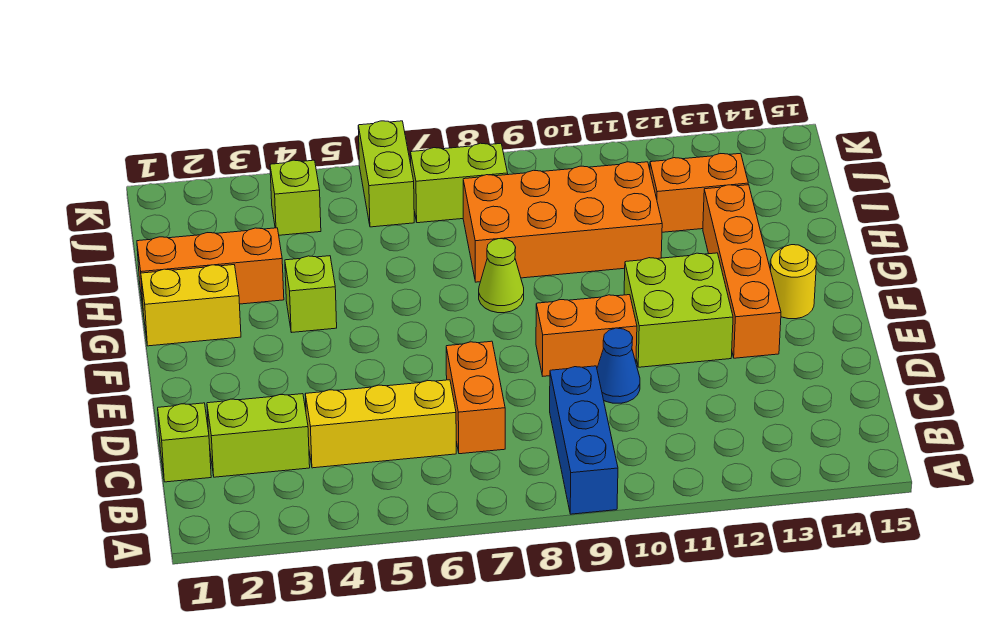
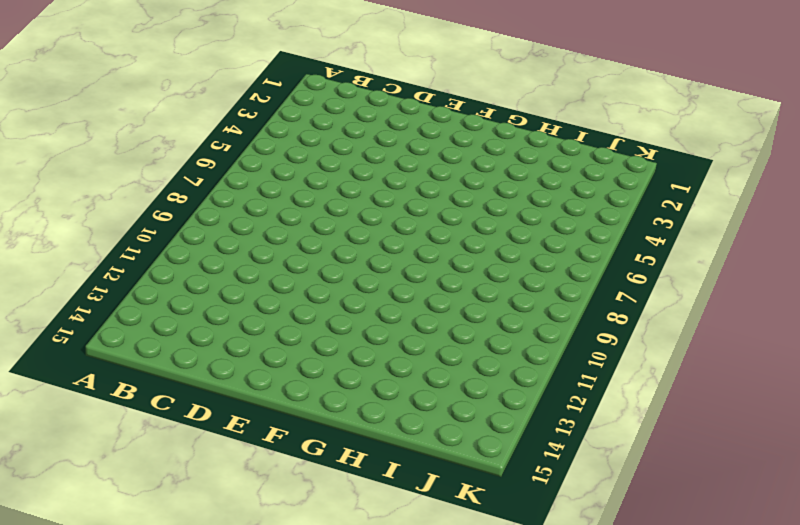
none -> blue brick A9:C9 level 1
none -> lime brick C1 level 1
none -> lime brick C2:C3 level 1

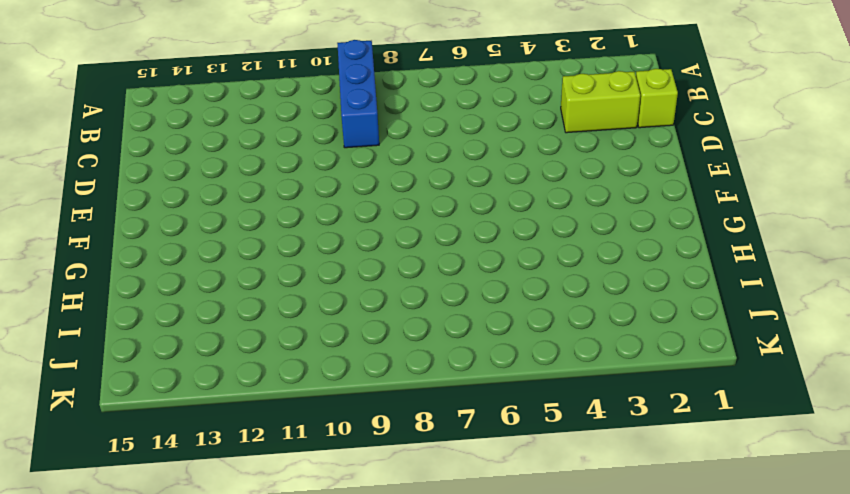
none -> yellow brick C4:C6 level 1
none -> orange brick C7:D7 level 1
none -> blue cone D10 level 1

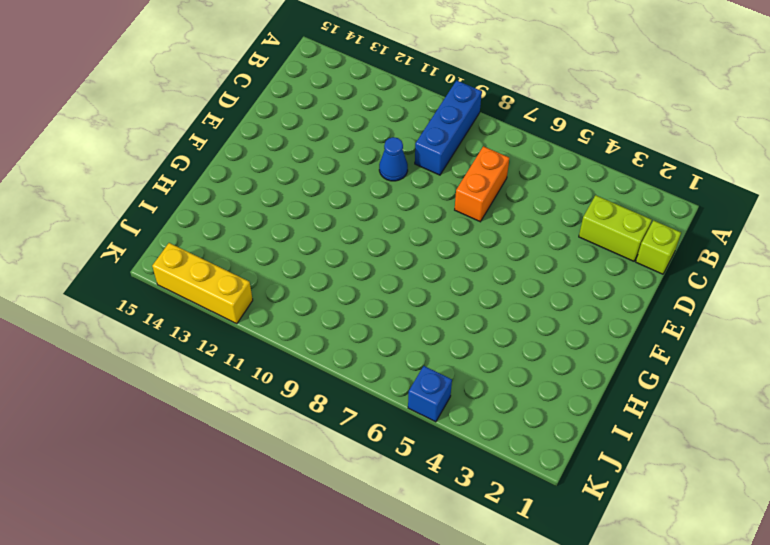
blue brick K5 level 1 -> none
yellow brick K12:K14 level 1 -> yellow brick C4:C6 level 1
none -> orange brick E9:E10 level 1
none -> lime brick E11:F12 level 1
none -> orange brick E13:H13 level 1

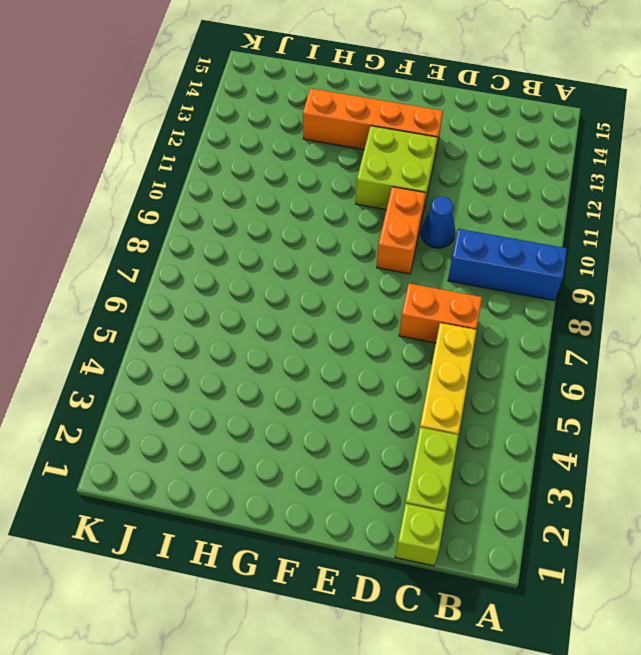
none -> yellow round brick F14 level 1
none -> yellow brick G1:G2 level 1
none -> lime brick G4 level 1

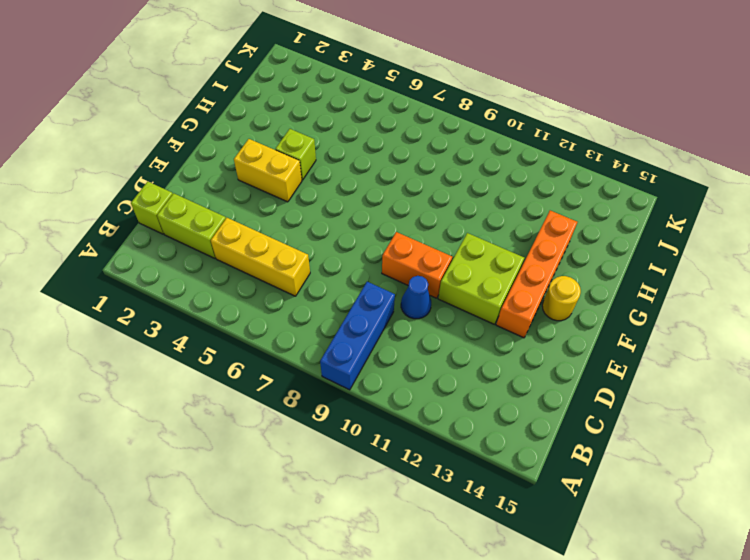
yellow brick F3:F4 level 1 -> yellow brick G1:G2 level 1
none -> orange brick C7:D7 level 1
none -> lime cone G8 level 1
none -> orange brick H1:H3 level 1

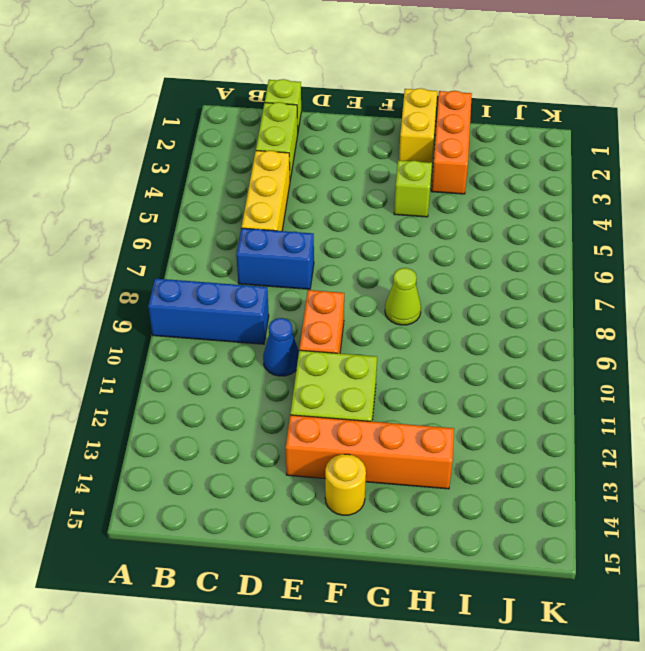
blue brick C7:D7 level 1 -> orange brick C7:D7 level 1
none -> orange brick H8:I11 level 1
none -> orange brick I12:I13 level 1
none -> lime brick J4 level 1

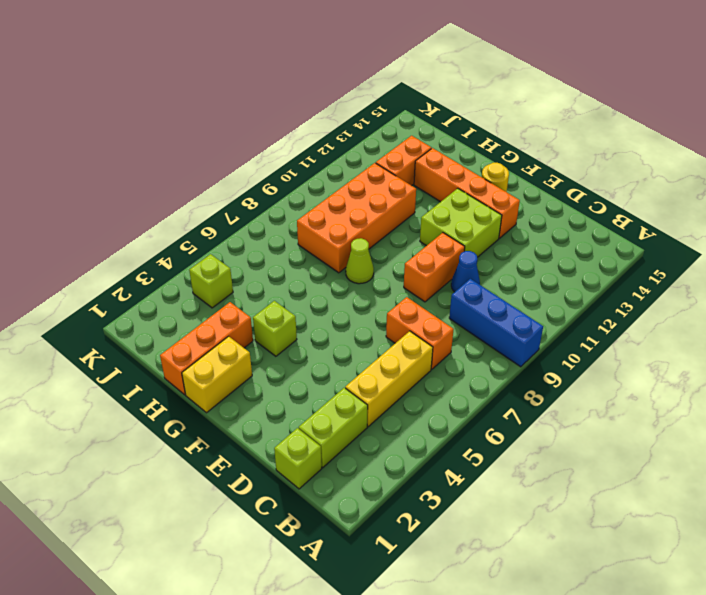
none -> lime brick J6:K6 level 1
none -> lime brick J7:J8 level 1

